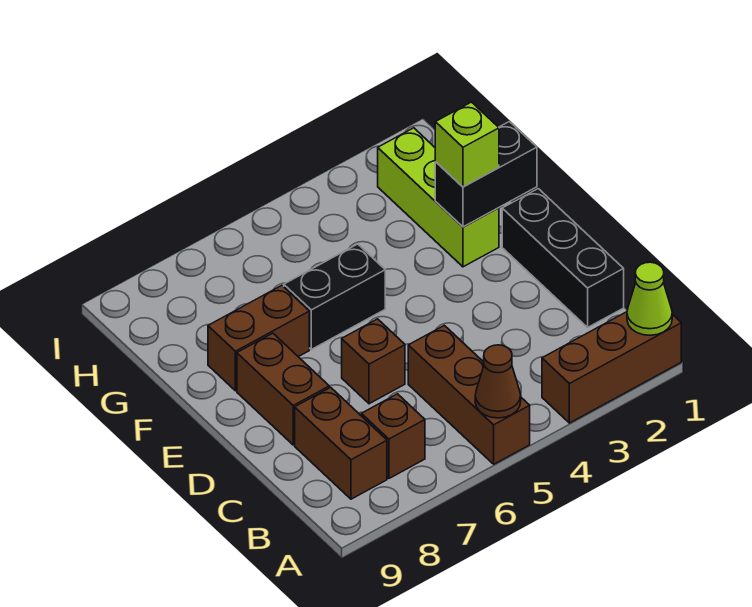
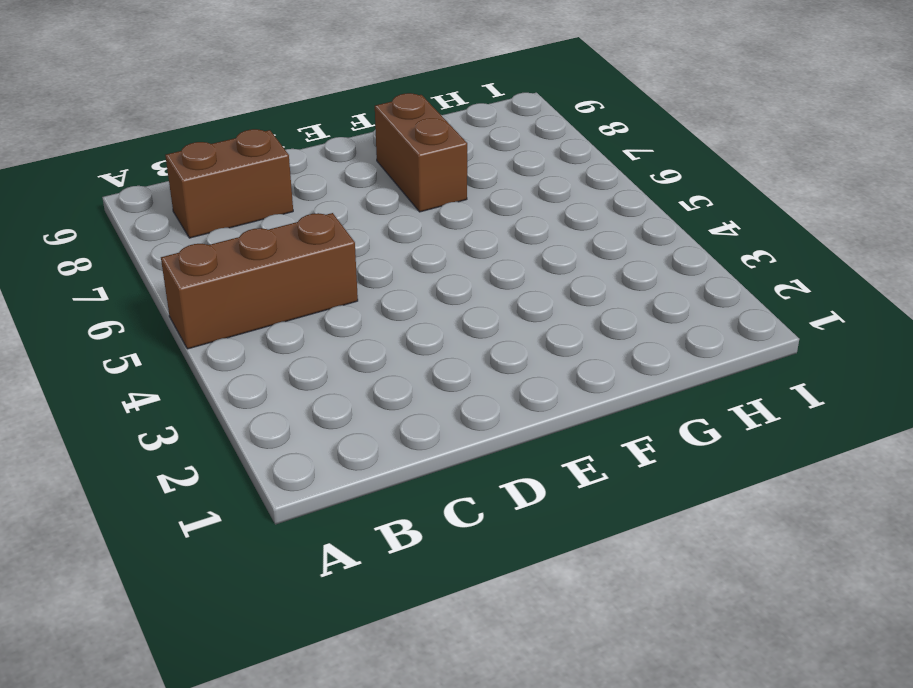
none -> brown brick A1:A3 level 1
none -> brown brick B7 level 1
none -> black brick C1:E1 level 1

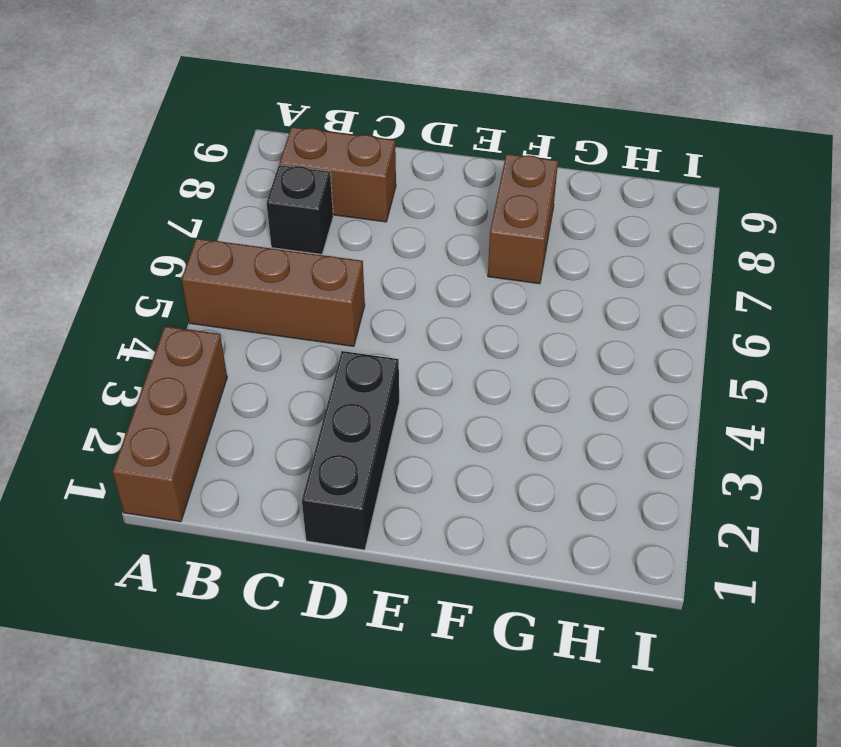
black brick B7 level 1 -> brown brick B7 level 1
black brick D1:D3 level 1 -> black brick C1:E1 level 1
none -> brown brick D6 level 1
none -> brown brick D8:E8 level 1
none -> lime brick F2:H2 level 1

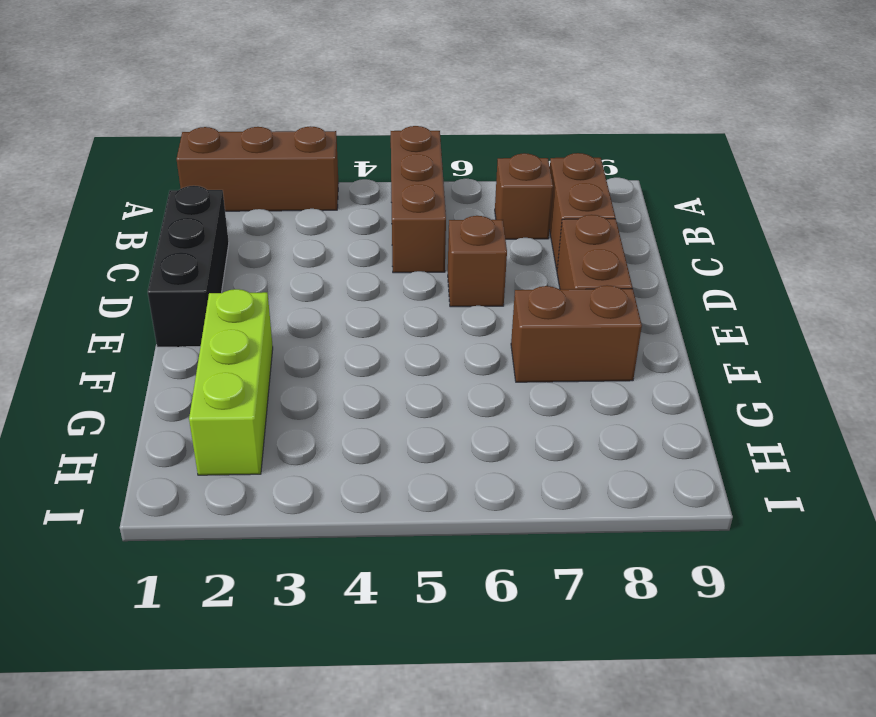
none -> black brick F5:F6 level 1
none -> lime cone A1 level 2
none -> brown cone A5 level 2

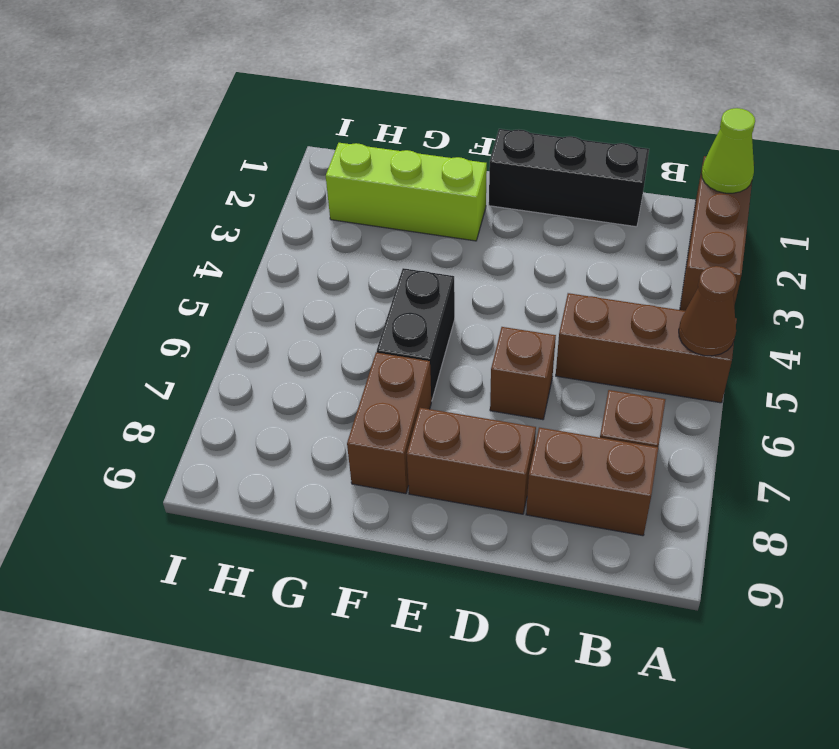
none -> black brick F1:F2 level 2
none -> lime brick F2 level 3

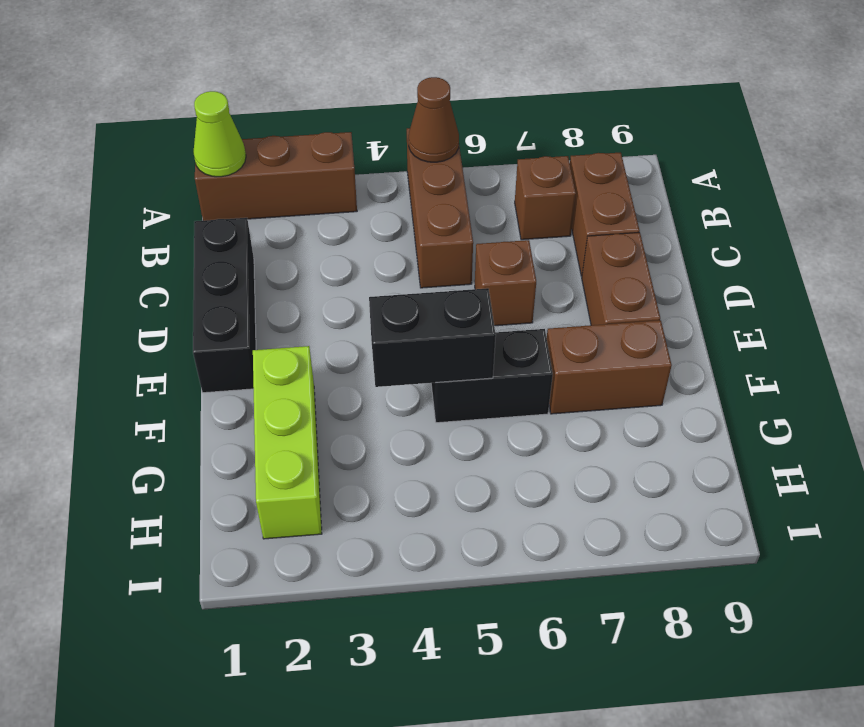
black brick F4:F5 level 2 -> black brick F1:F2 level 2
none -> lime brick F2 level 3

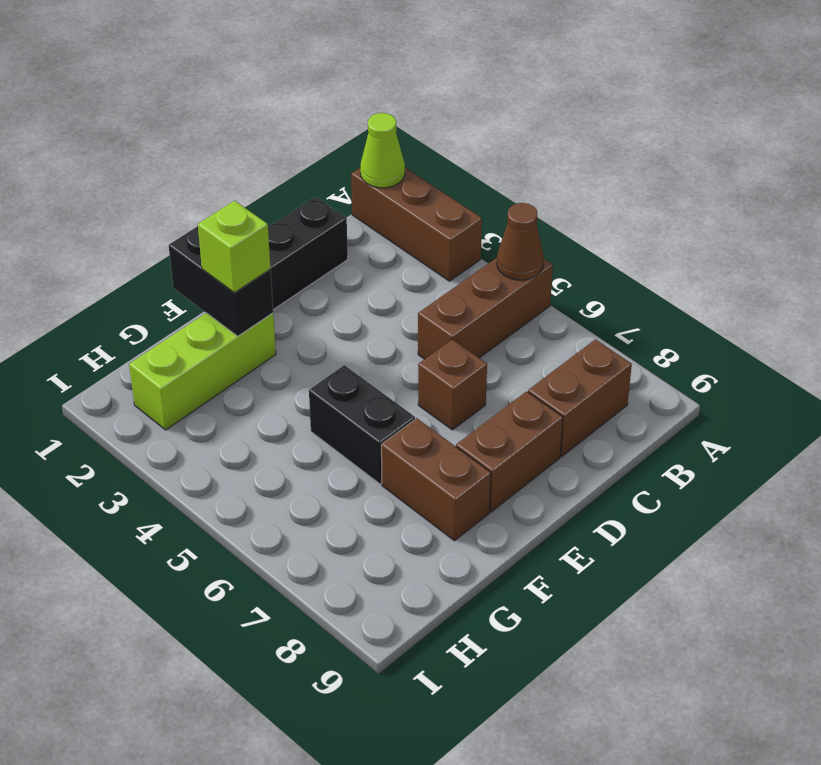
none -> brown brick B7 level 1

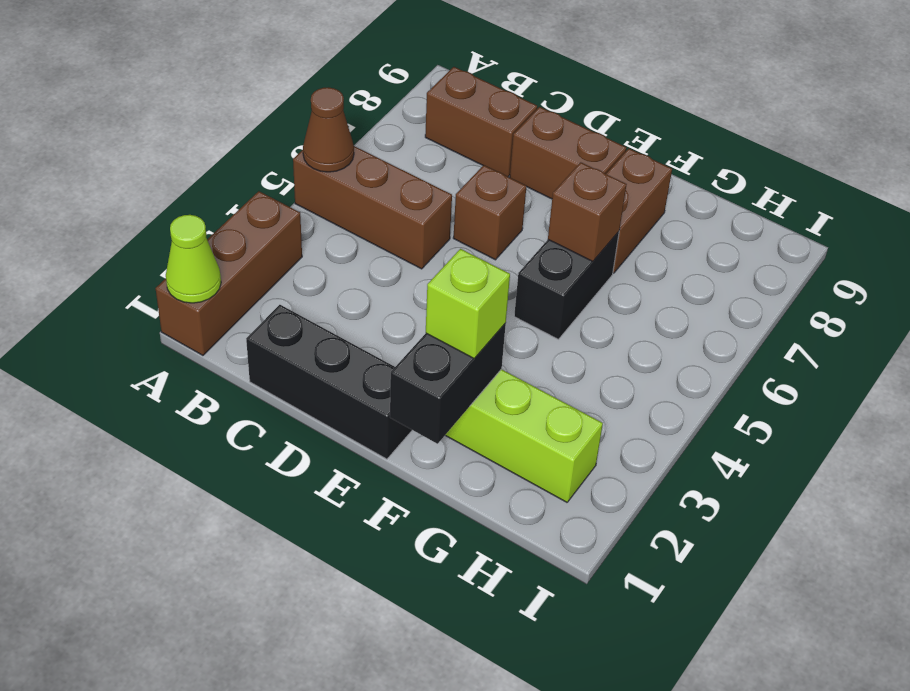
brown brick F6 level 2 -> brown brick B7 level 1

